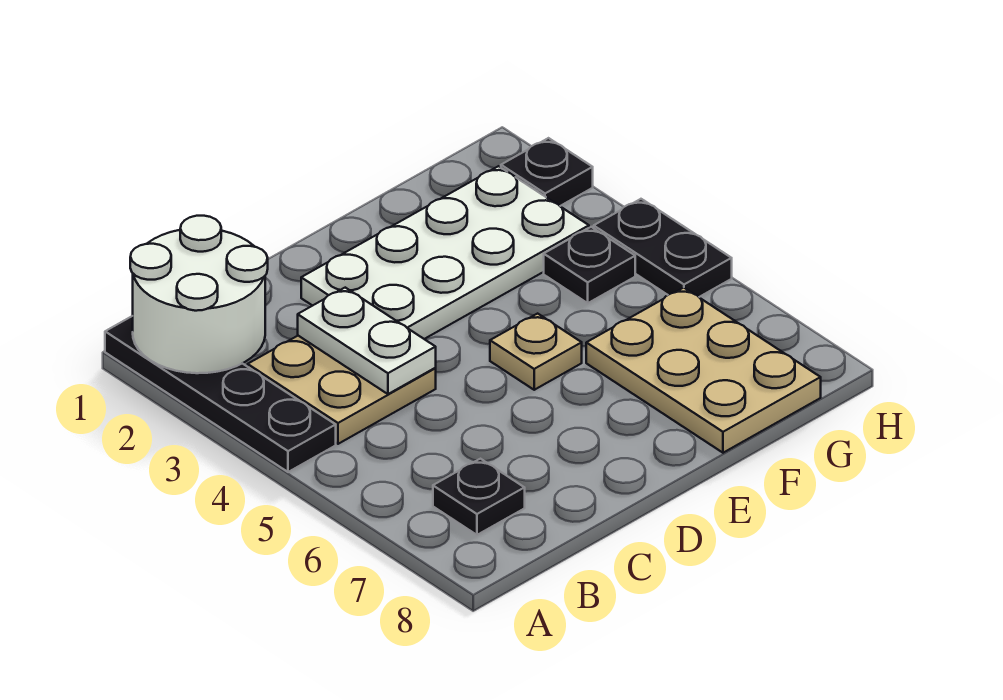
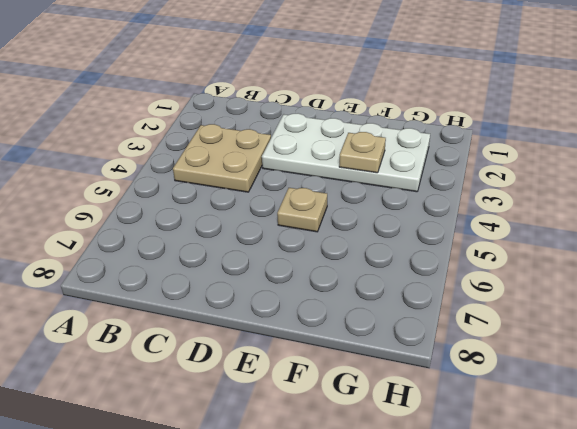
tan plate F3 level 2 -> none
none -> black plate A1:A4 level 1
none -> black plate B7 level 1

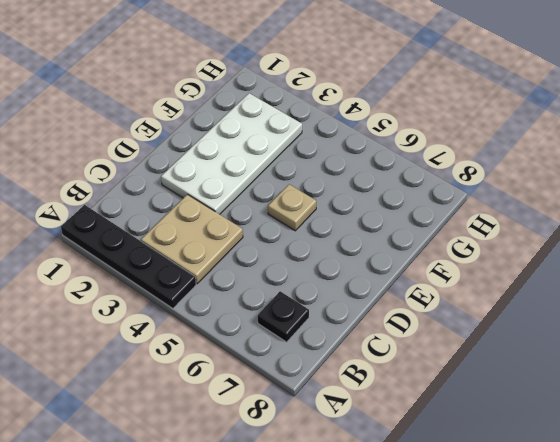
none -> tan plate F6:G8 level 1
none -> black plate G4 level 1

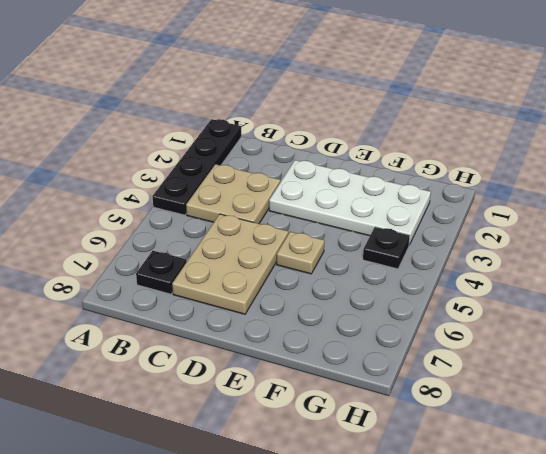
tan plate C5:D7 level 1 -> tan plate F6:G8 level 1
none -> black plate H2 level 1
none -> black plate H4:H5 level 1

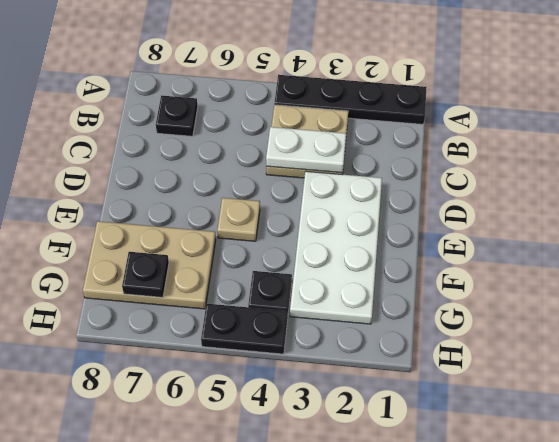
black plate G7 level 2 -> black plate H2 level 1
none -> white round brick A1:B2 level 2

